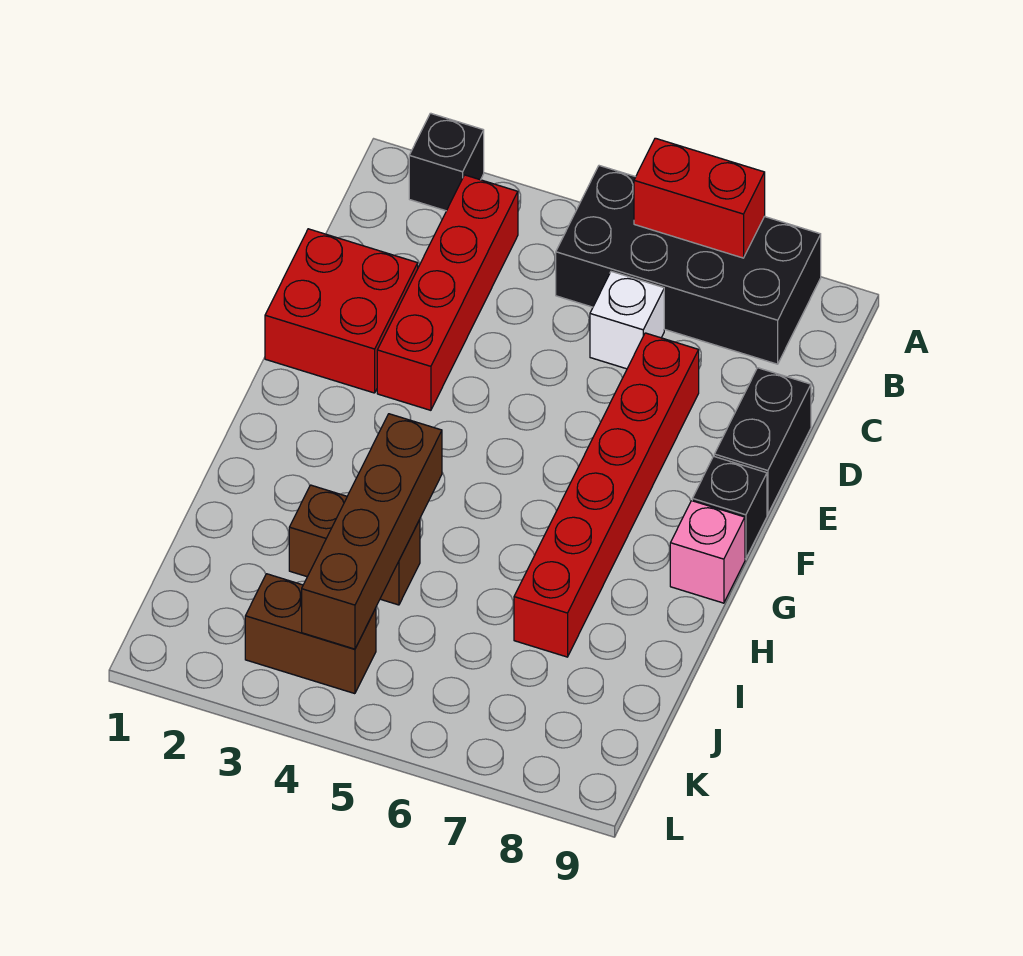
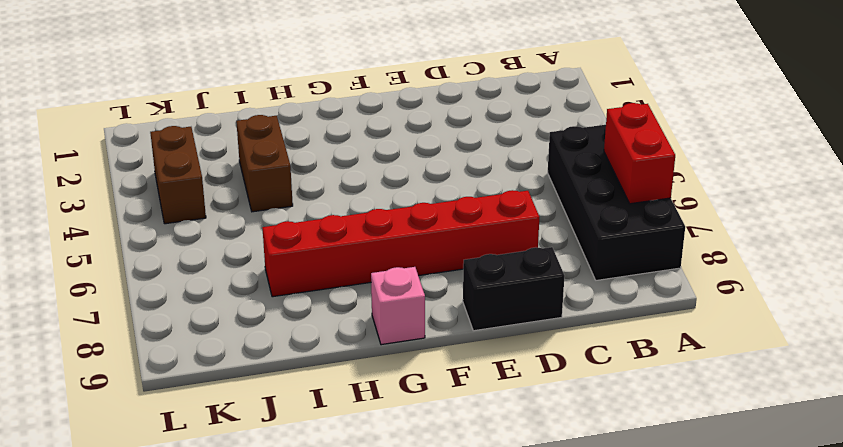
none -> black brick A2 level 1
none -> red brick B3:E3 level 1
none -> white brick C6 level 1

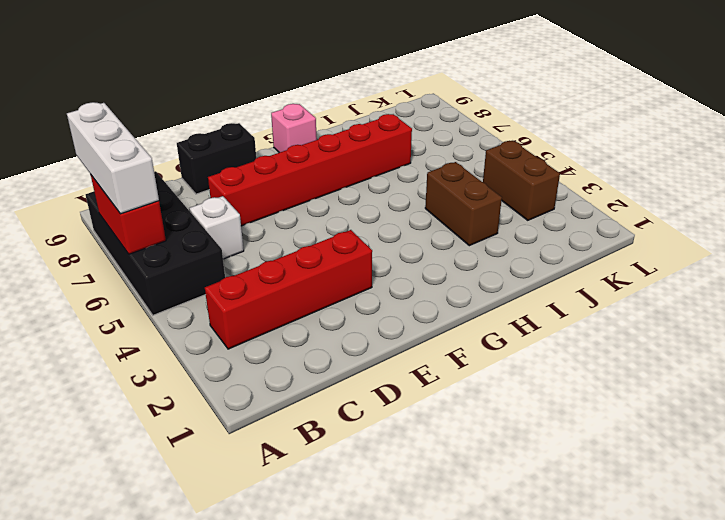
white brick A6:A8 level 3 -> none
none -> black brick A2 level 1
none -> red brick D1:E2 level 1
none -> black brick F9 level 1

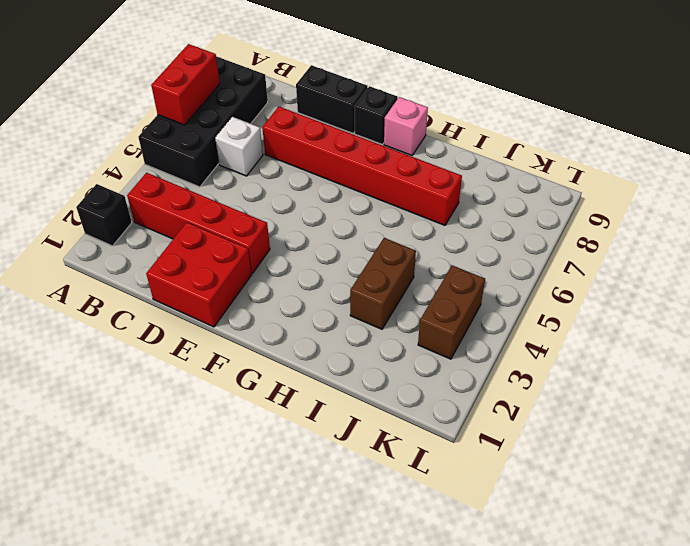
none -> brown brick H4:K4 level 2

